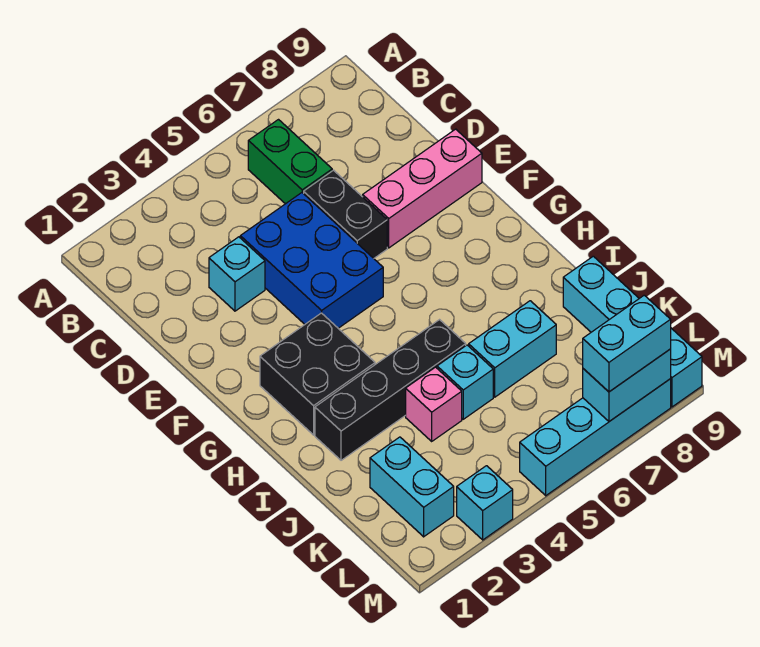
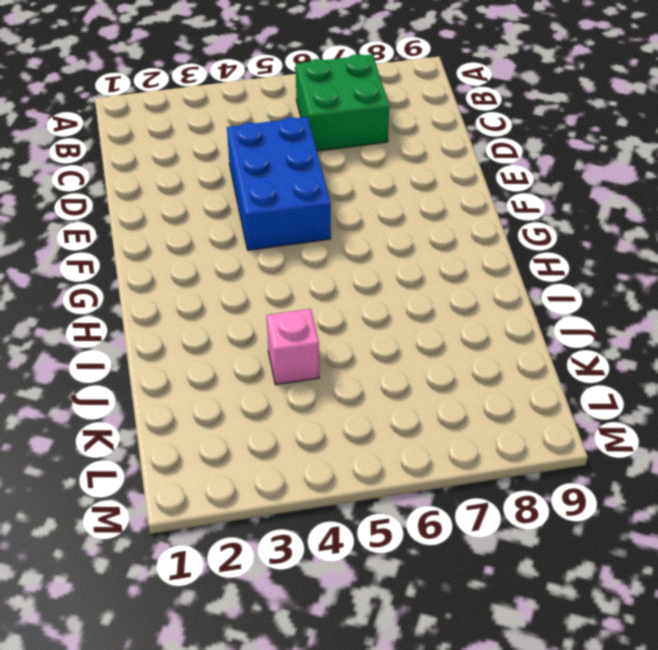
green brick B6:C7 level 1 -> green brick B6:C6 level 1
none -> cyan brick D3 level 1
none -> black brick D6:E6 level 1
none -> pink brick E7:E9 level 1

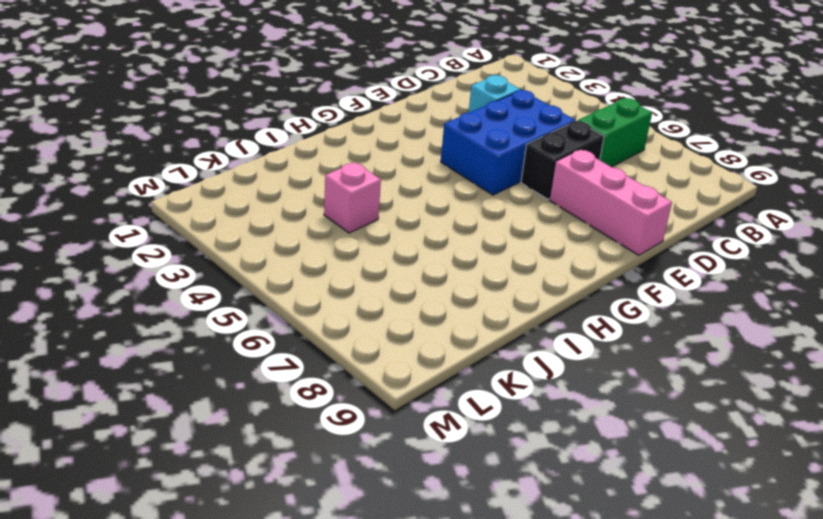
none -> black brick G2:H3 level 1
none -> black brick I2:I5 level 1
none -> cyan brick J5 level 1

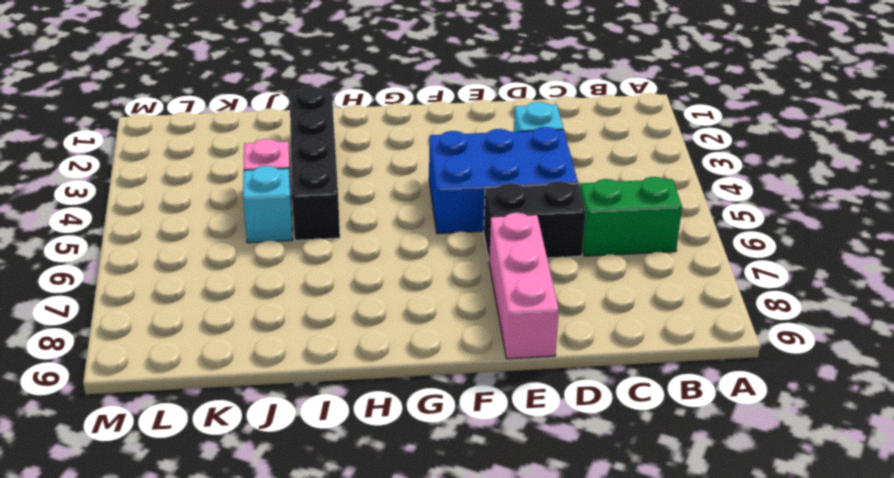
none -> black brick G2:H3 level 1
none -> cyan brick J6:J7 level 1
none -> cyan brick J9:M9 level 1

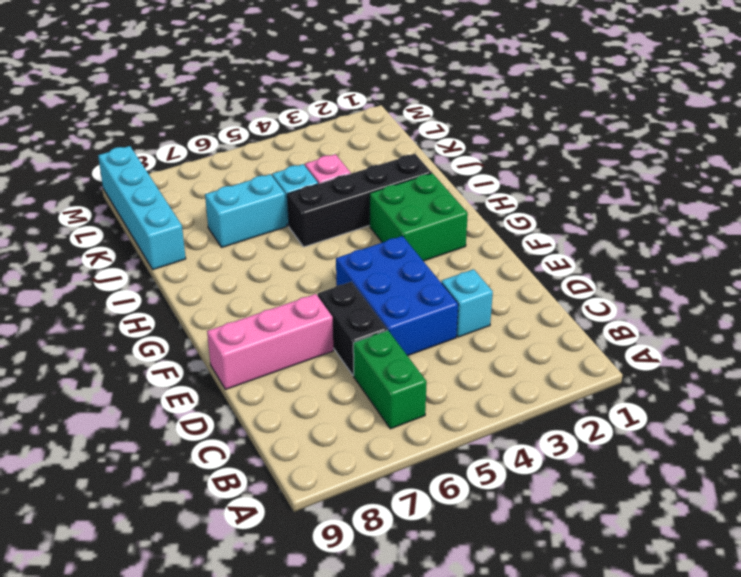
green brick G2:H3 level 1 -> black brick G2:H3 level 1
none -> cyan brick K2:L2 level 1
none -> cyan brick M3 level 1
none -> cyan brick M5:M8 level 1

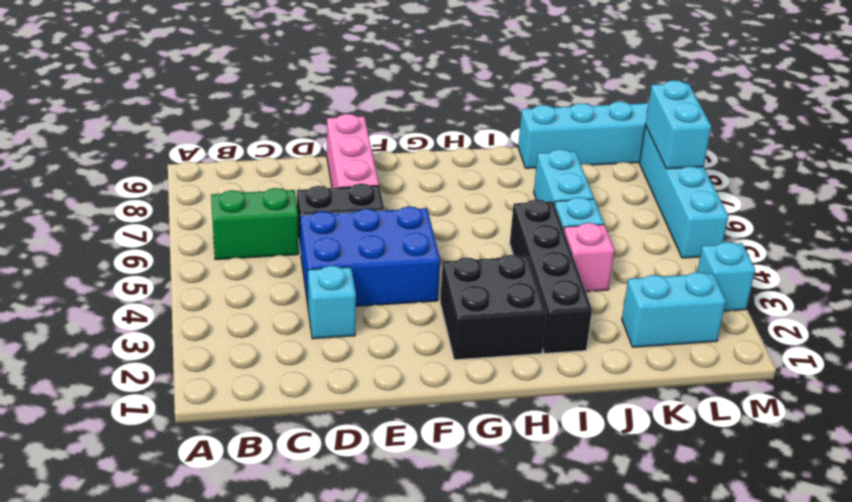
none -> cyan brick M7:M8 level 3

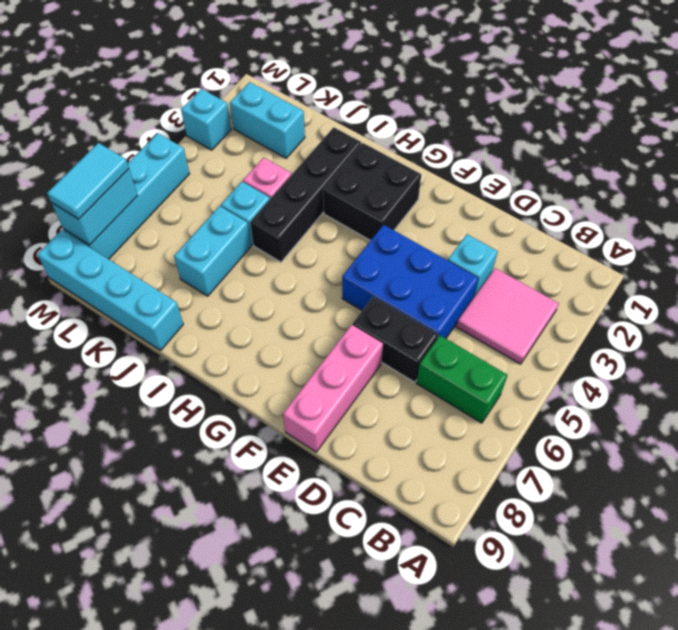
pink tile B3:C4 level 1 -> none
cyan tile M7:M8 level 3 -> cyan brick M7:M8 level 3

